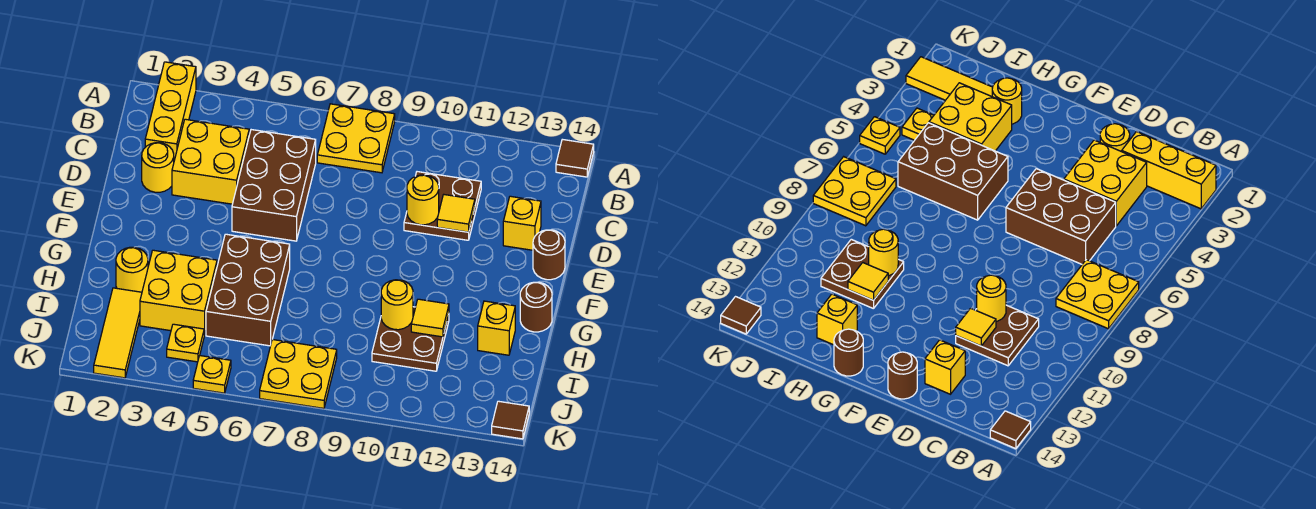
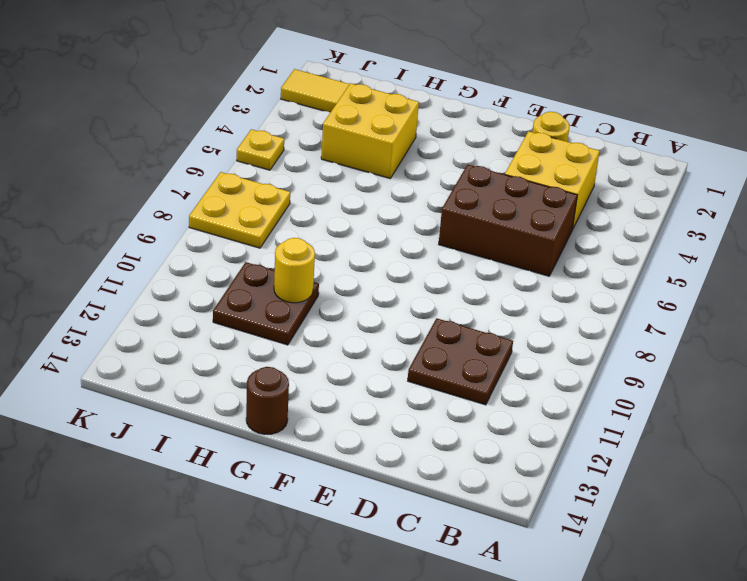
none -> yellow brick A2:C2 level 1
none -> yellow plate A7:B8 level 1
none -> brown tile A14 level 1

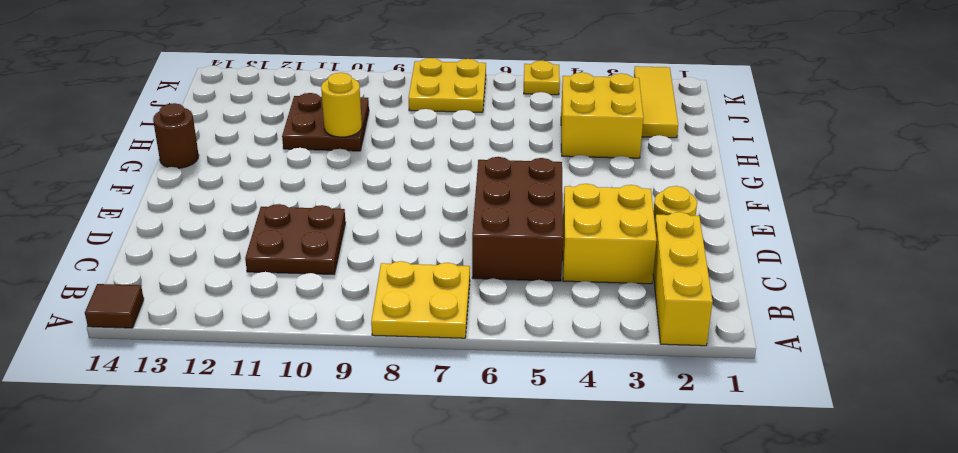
none -> yellow brick D13 level 1
none -> brown round brick E14 level 1
none -> brown brick G5:I6 level 1

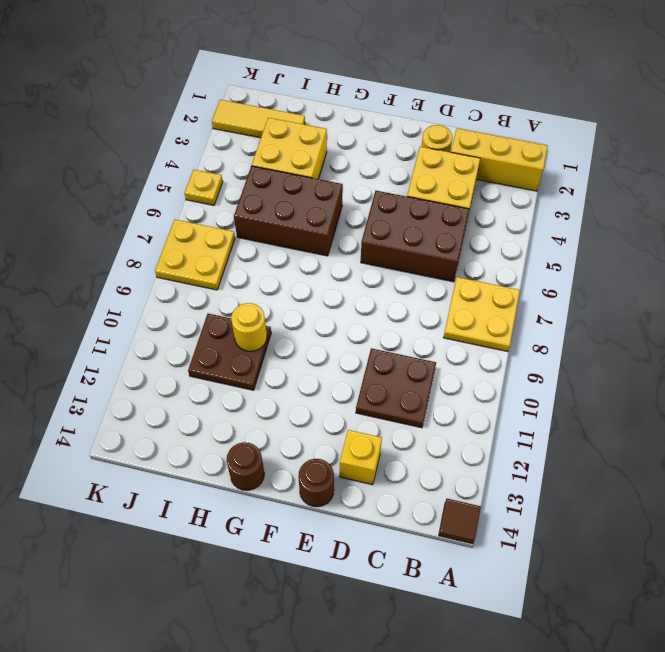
none -> yellow round brick H2 level 1
none -> yellow brick H13 level 1
none -> yellow plate J4 level 1

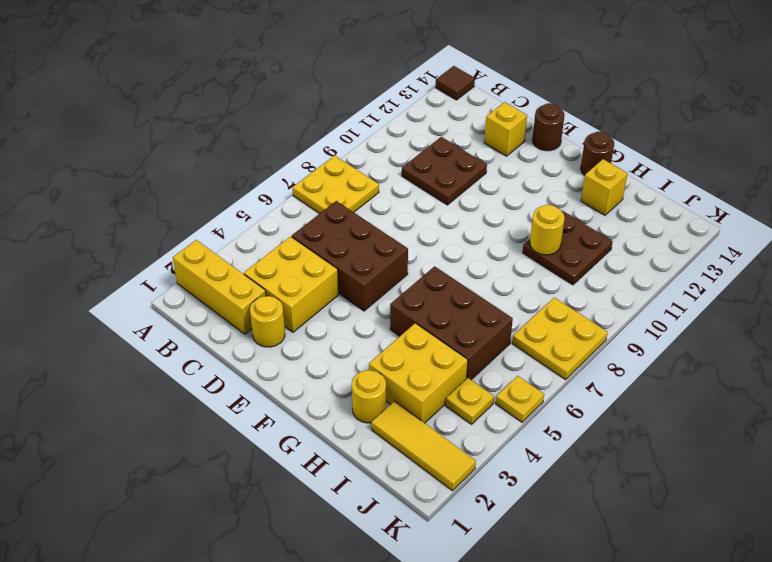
none -> brown tile K14 level 1
none -> yellow round brick D10 level 2
none -> yellow tile D11 level 2

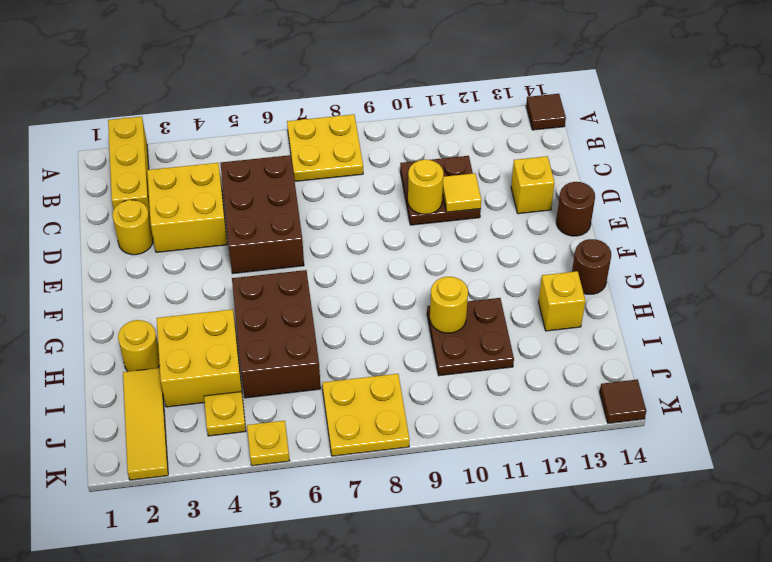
none -> yellow tile H11 level 2

